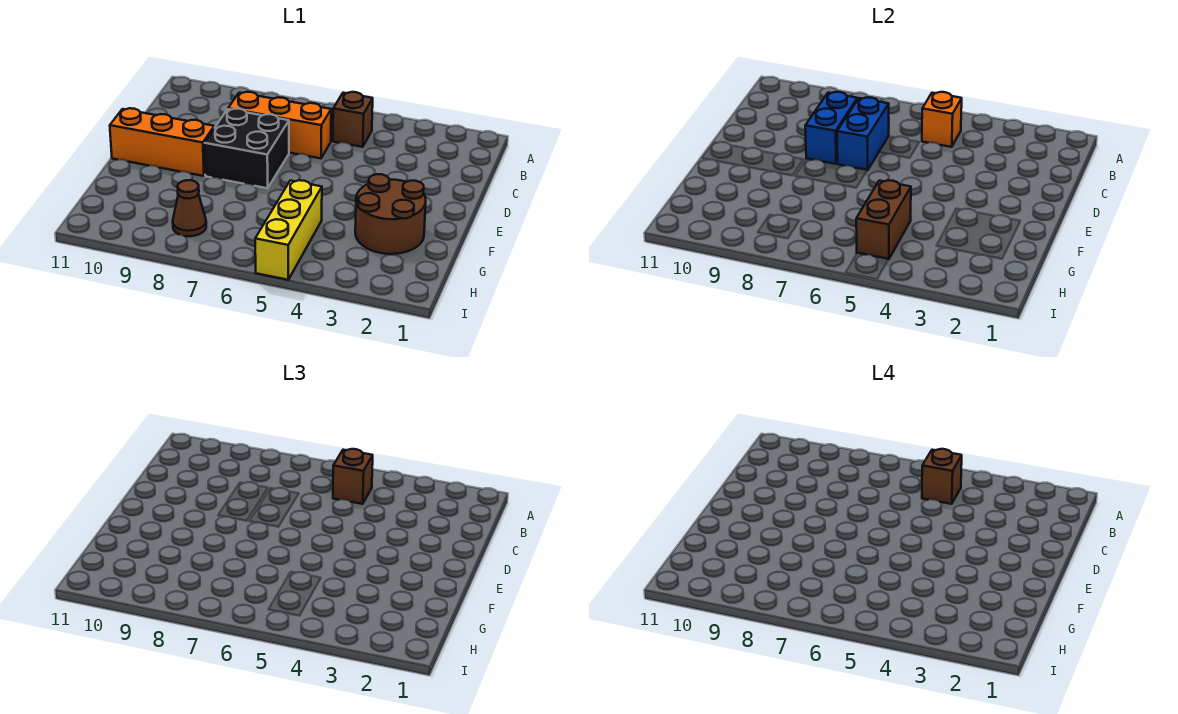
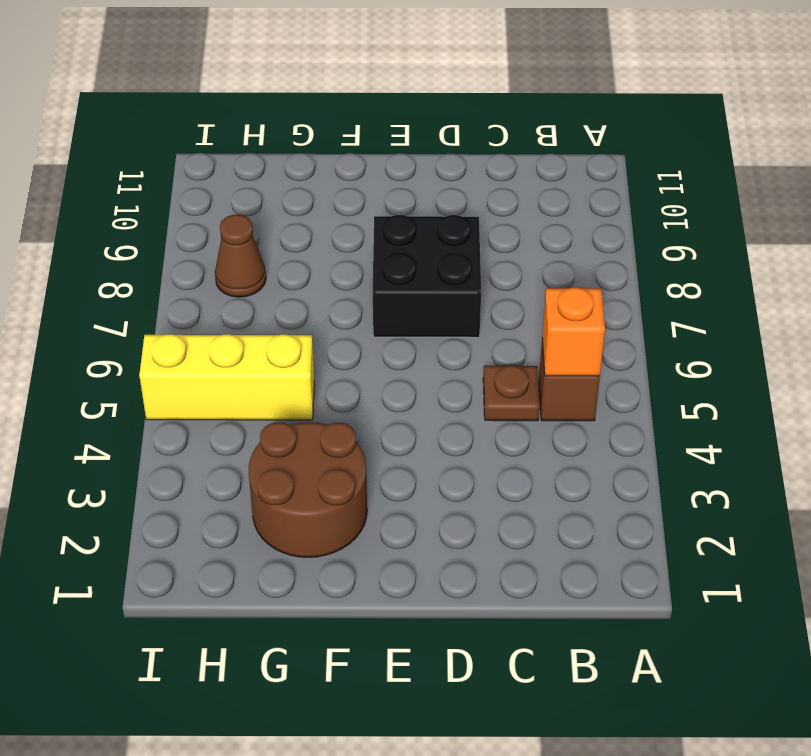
brown plate C5 level 1 -> none
none -> orange brick C6:C8 level 1
none -> orange brick E9:E11 level 1
none -> blue brick C7:D7 level 2

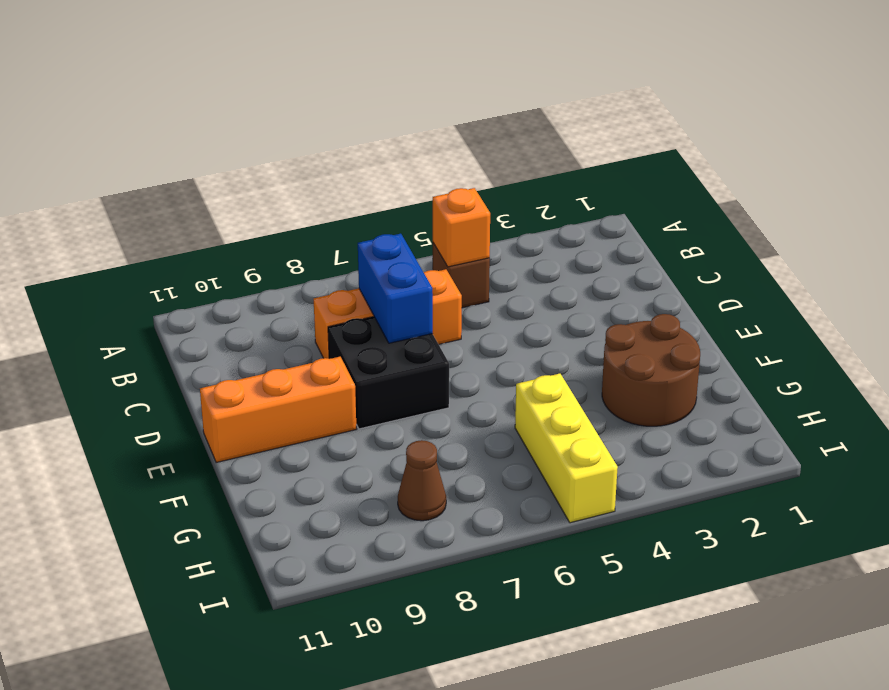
none -> blue brick C8:D8 level 2
none -> brown brick G5:H5 level 2
none -> brown brick B5 level 3

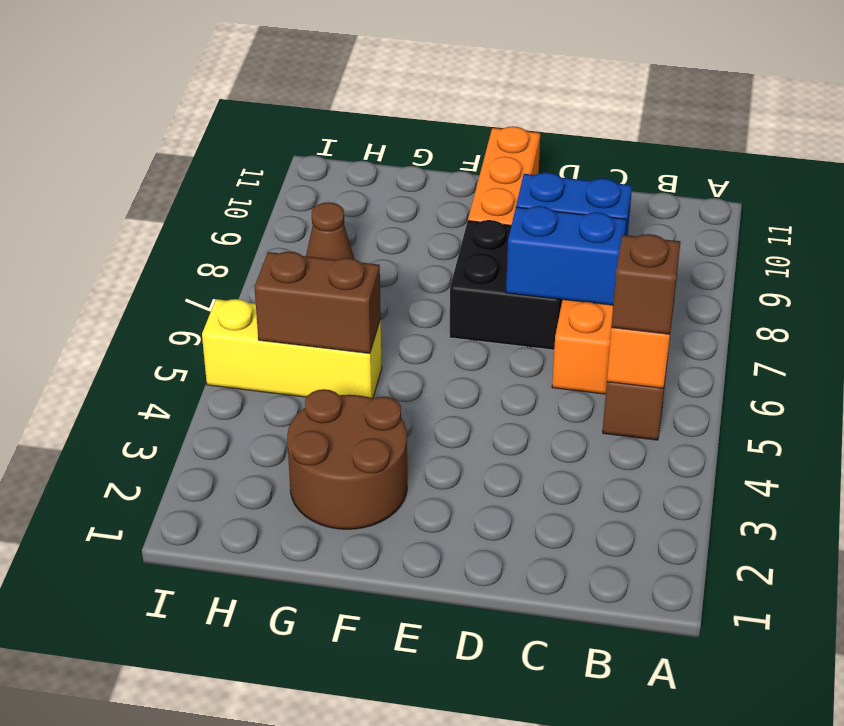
none -> brown brick B5 level 4

